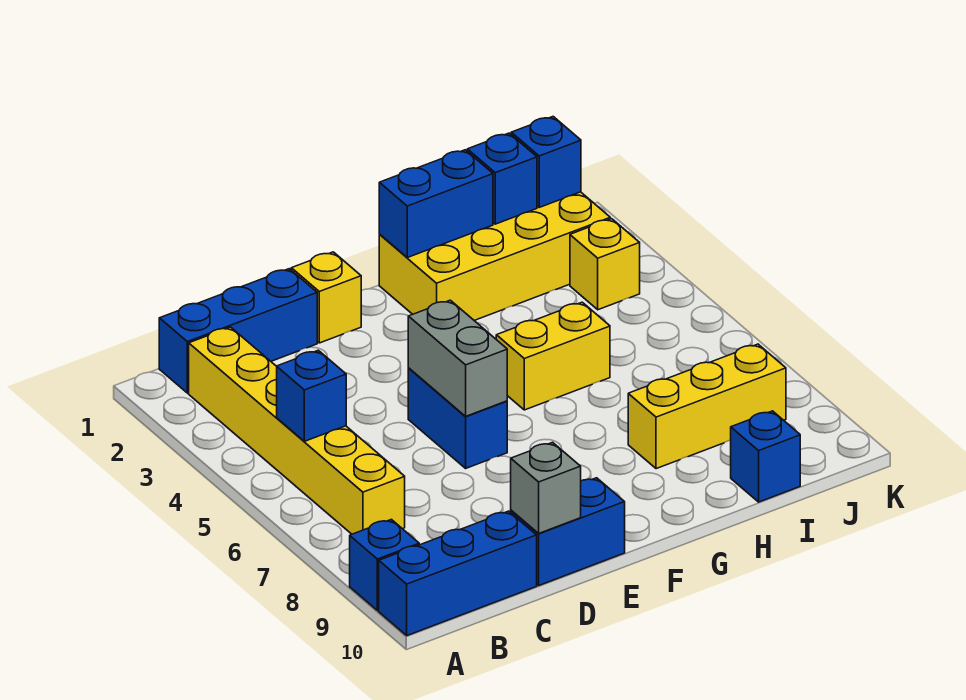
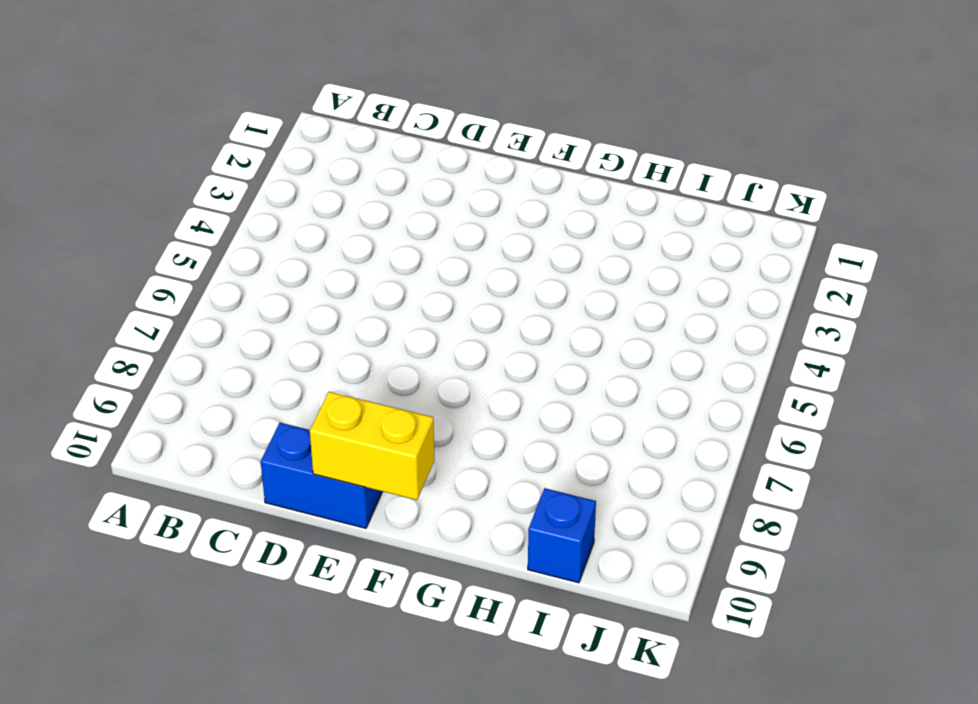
yellow brick E10:F10 level 2 -> yellow brick G5:H5 level 1
none -> blue brick A9 level 1
none -> blue brick A10:C10 level 1
none -> blue brick B1:D1 level 1

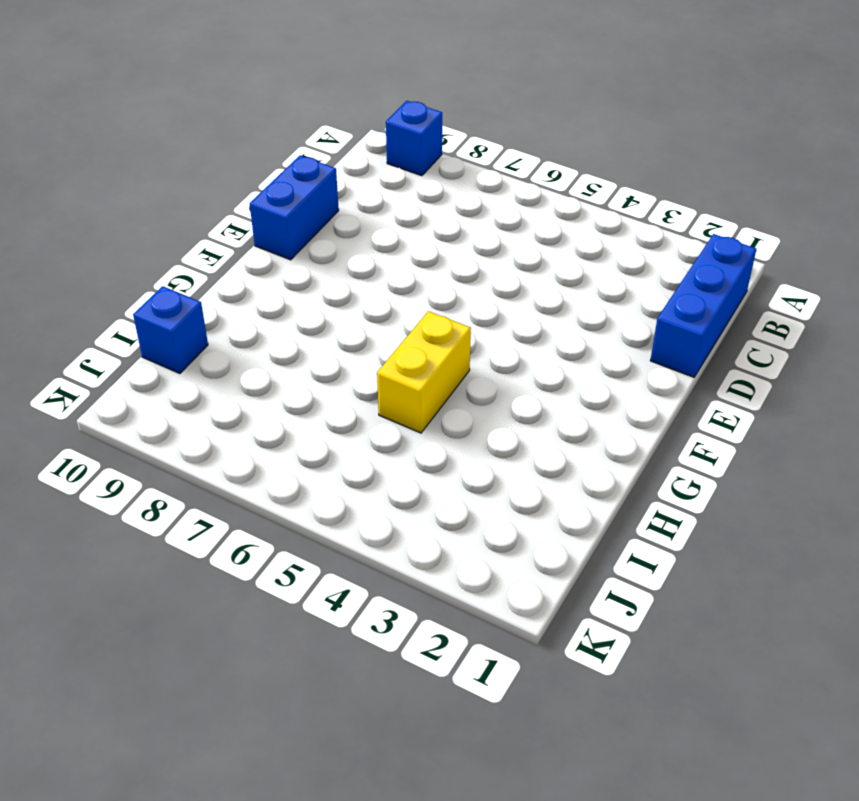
none -> blue brick A10:C10 level 1
none -> yellow brick B2:B7 level 1
none -> yellow brick E1 level 1

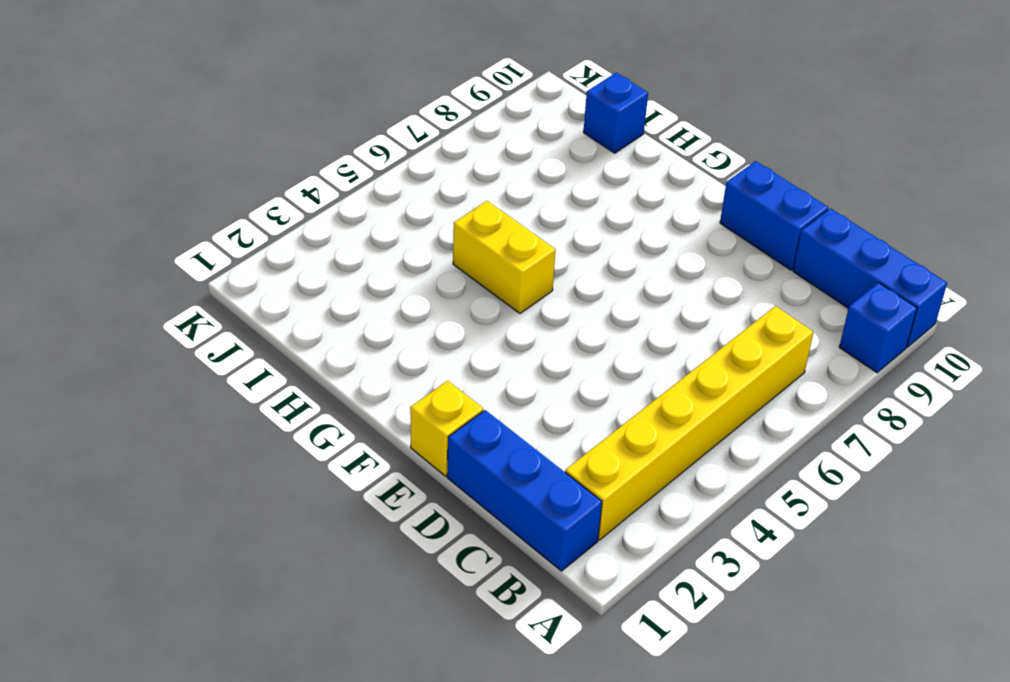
none -> blue brick E5:E6 level 1
none -> yellow brick G1:J2 level 1
none -> yellow brick H8:J8 level 1

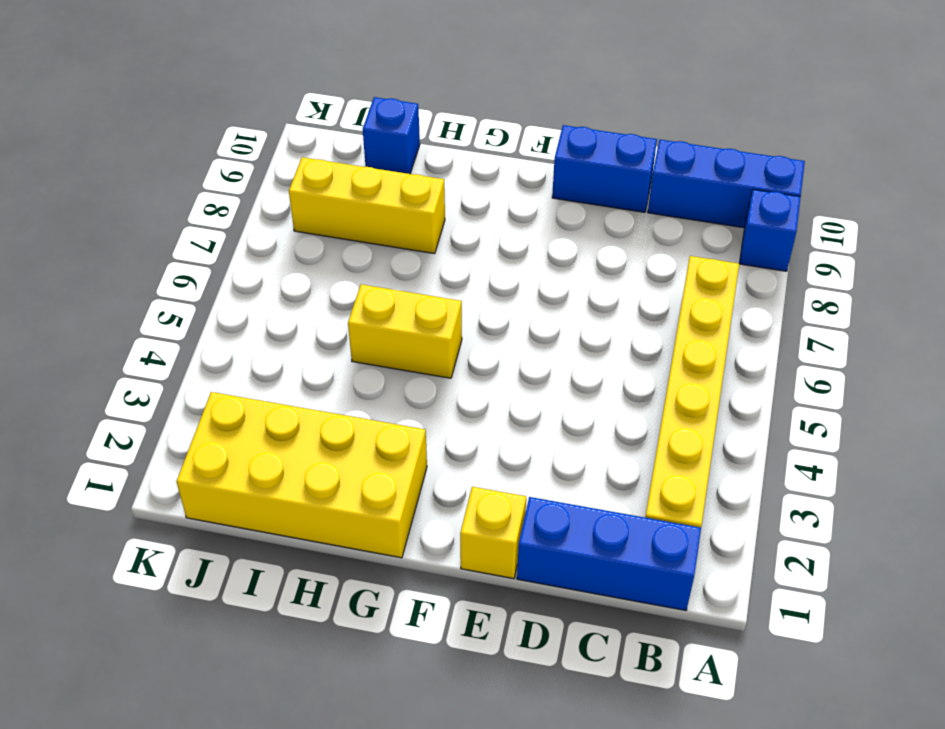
none -> blue brick E5:E6 level 1
none -> yellow brick J3 level 1
none -> blue brick B5 level 2

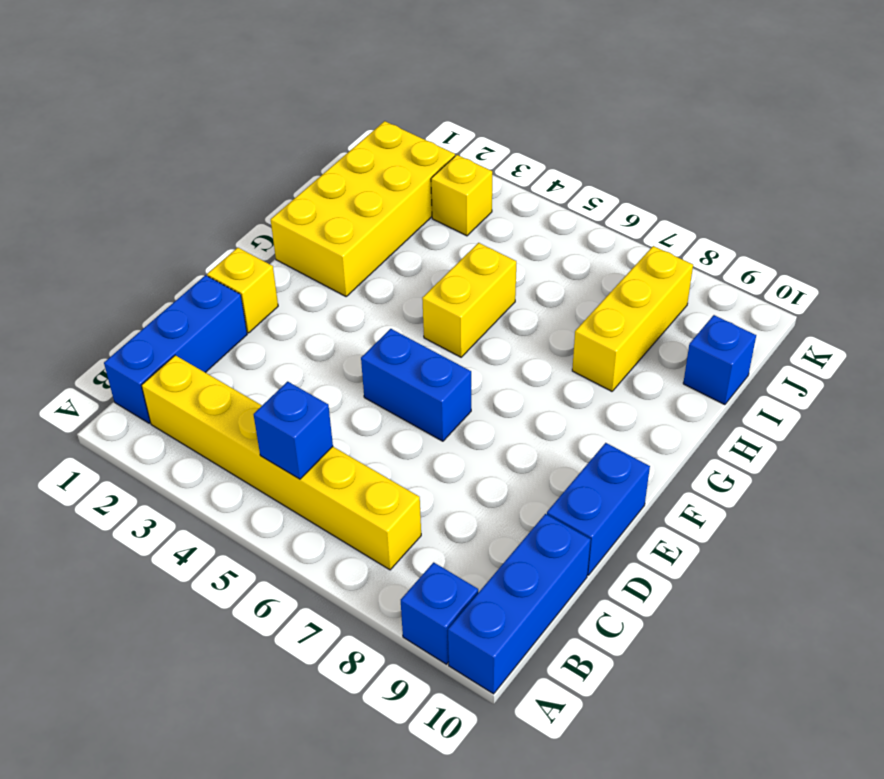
none -> grey brick D10 level 2
none -> grey brick E5:E6 level 2
none -> blue brick G1:H1 level 2

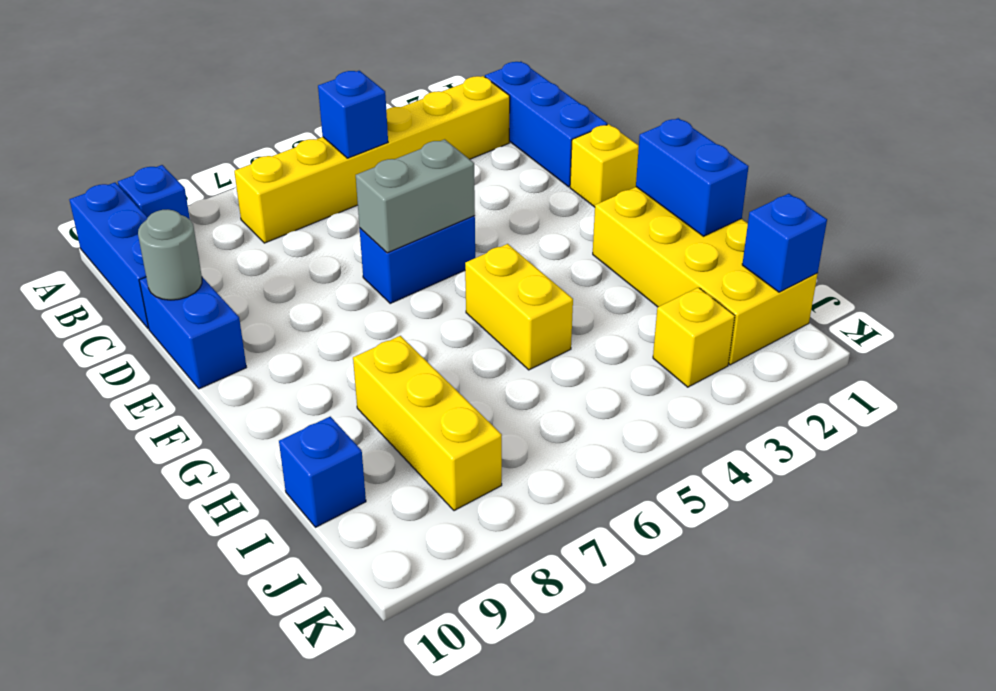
grey round brick D10 level 2 -> grey brick D10 level 2
none -> blue brick I1 level 2

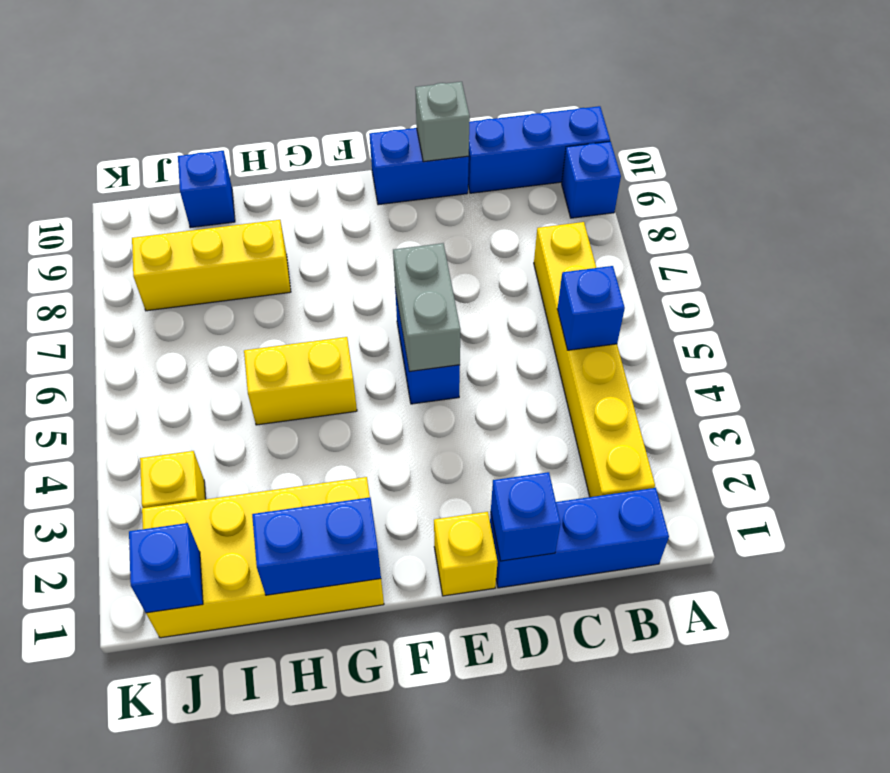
blue brick D1 level 2 -> blue brick I1 level 2

